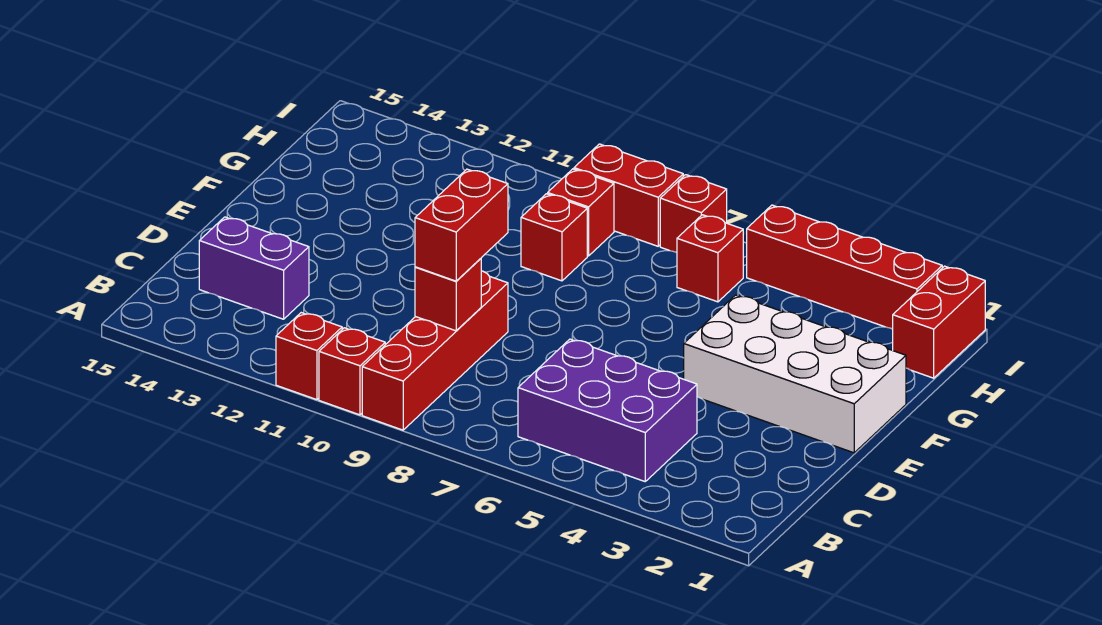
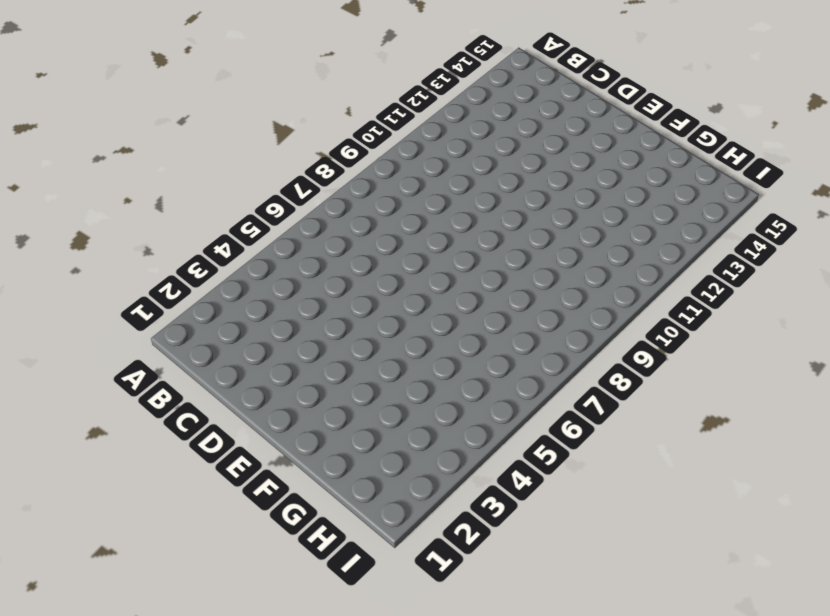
none -> red brick A9:D9 level 1
none -> red brick A10 level 1
none -> red brick A11 level 1

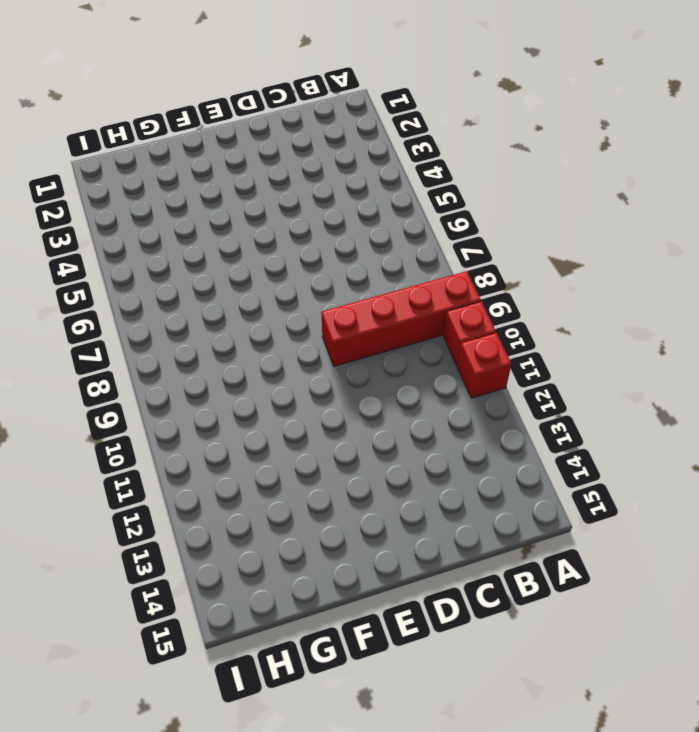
none -> purple brick B4:C6 level 1
none -> purple brick C13:C14 level 1
none -> white brick E1:F4 level 1

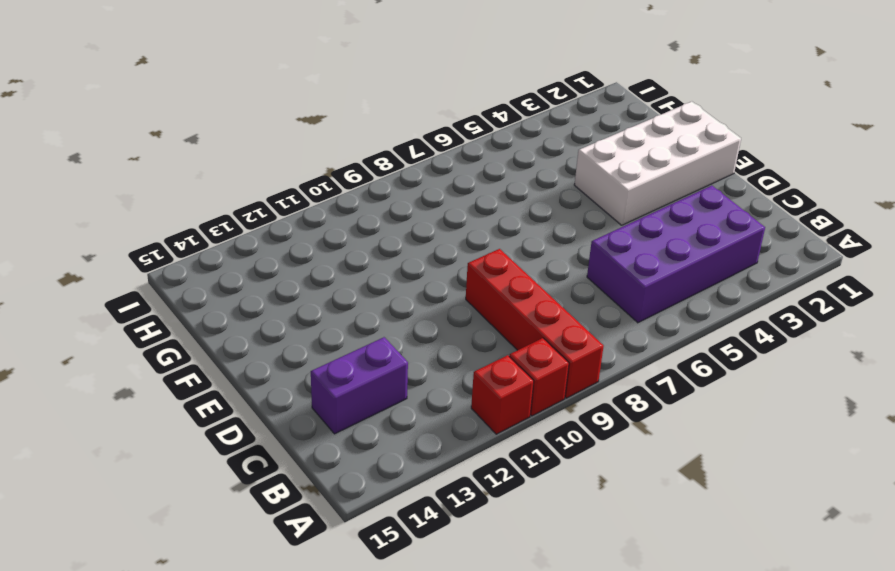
purple brick B3:C6 level 1 -> purple brick B4:C6 level 1
none -> red brick G9 level 1
none -> red brick H1:I1 level 1
none -> red brick H6 level 1

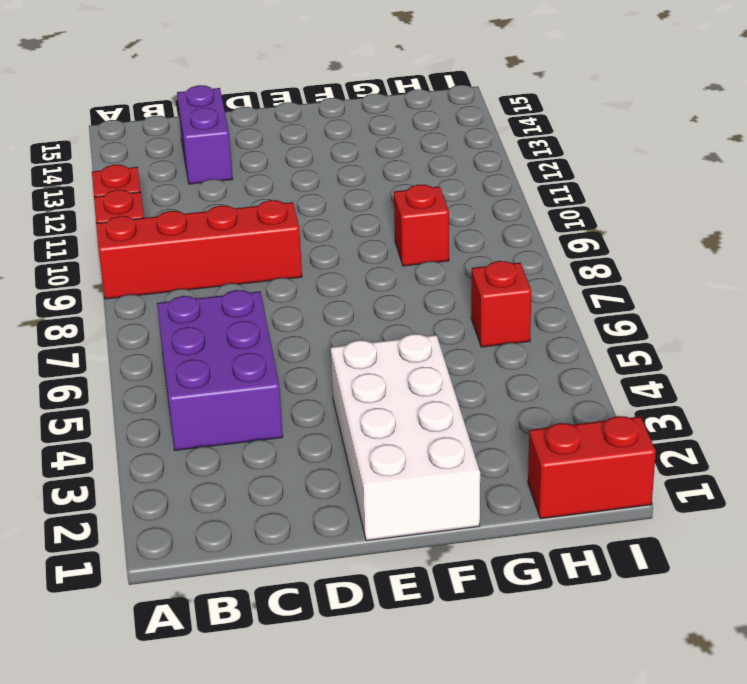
none -> red brick H9 level 1
none -> red brick I2:I5 level 1
none -> red brick I7 level 1

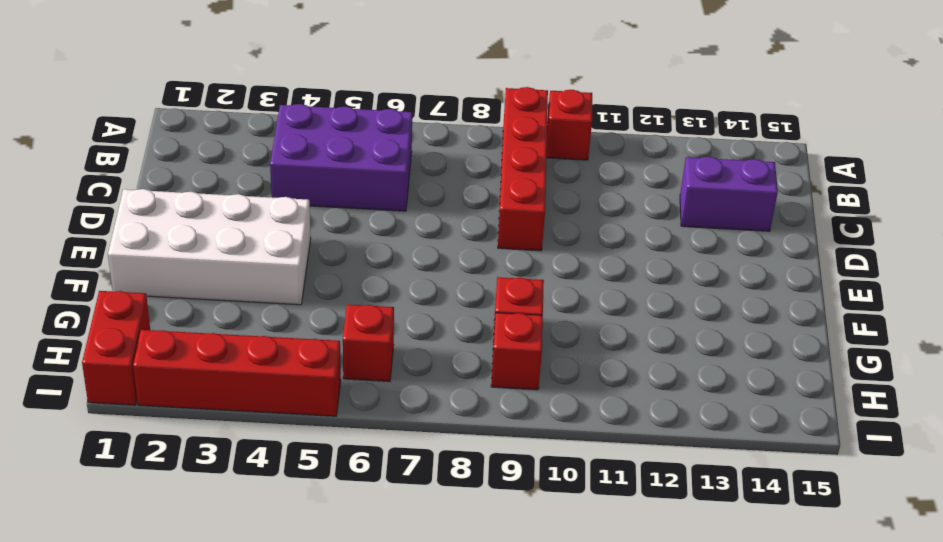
none -> red brick A11 level 1
none -> red brick I7 level 1
none -> red brick I8:I9 level 1

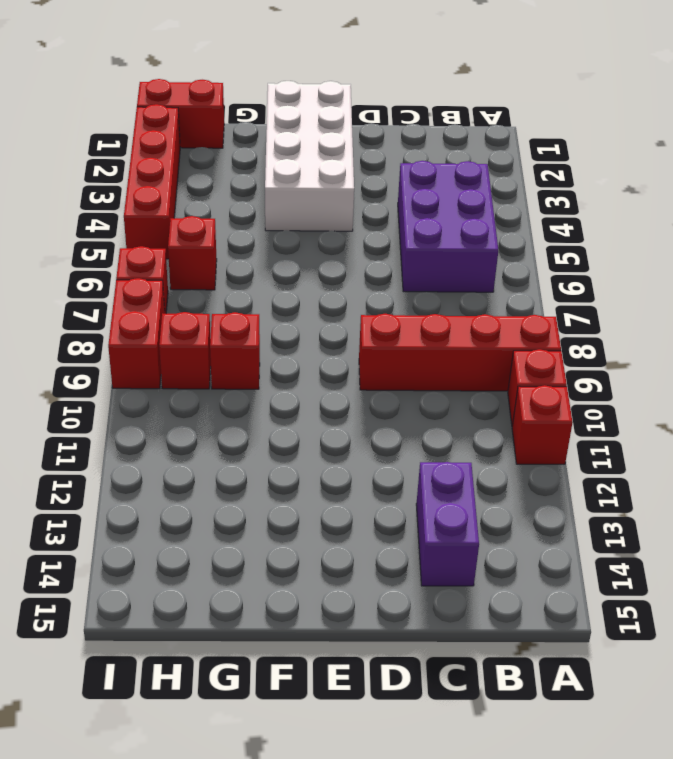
none -> red brick C9 level 2
none -> red brick C9:D9 level 3

